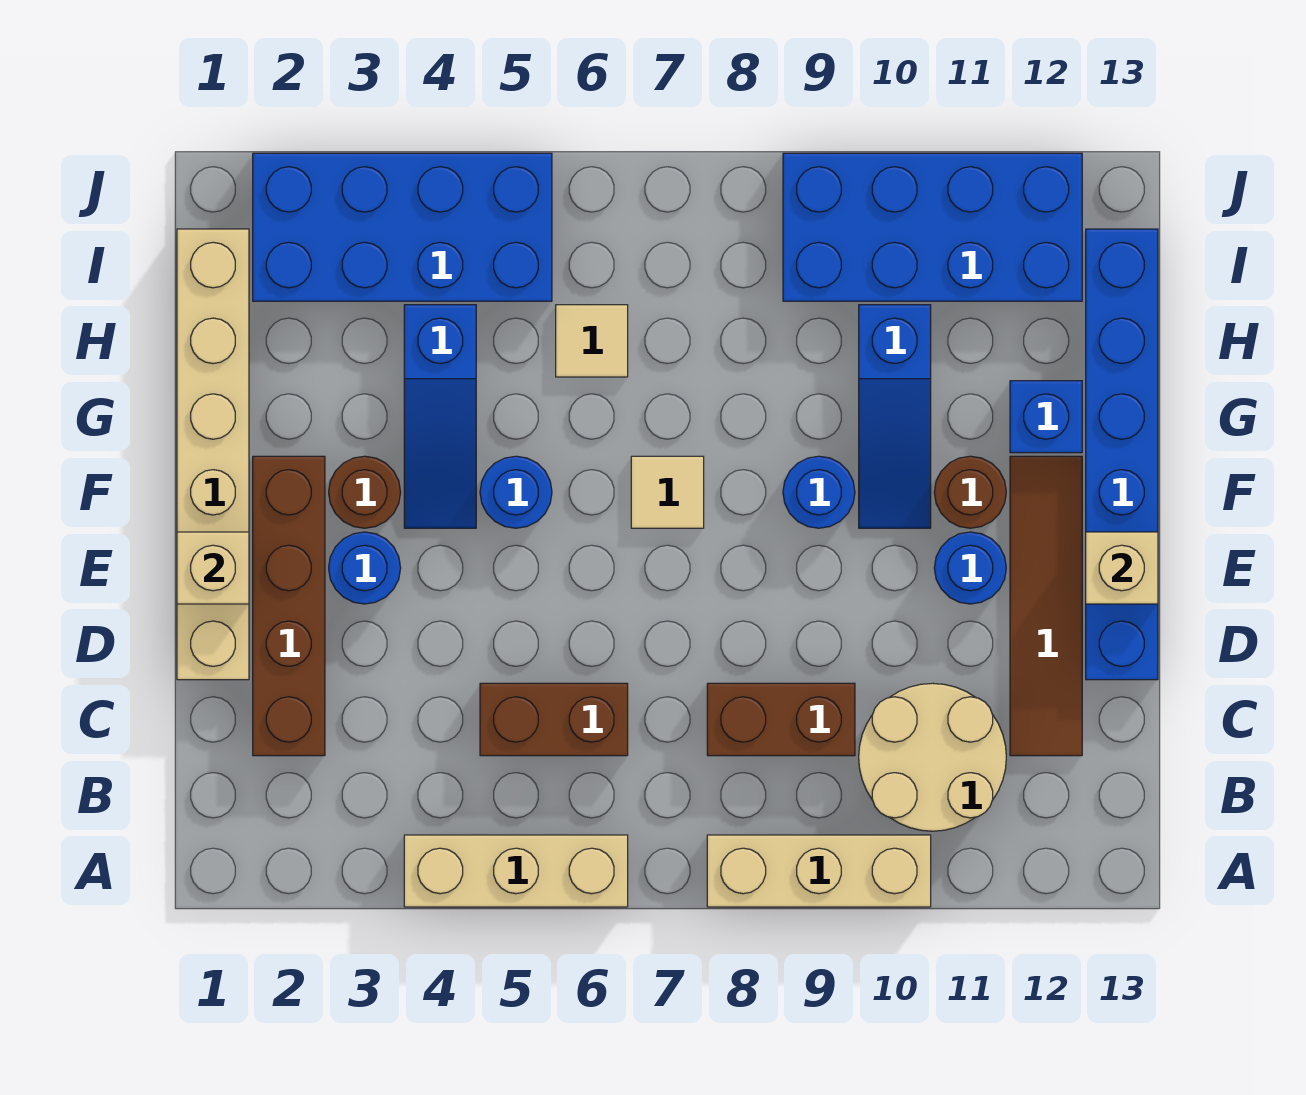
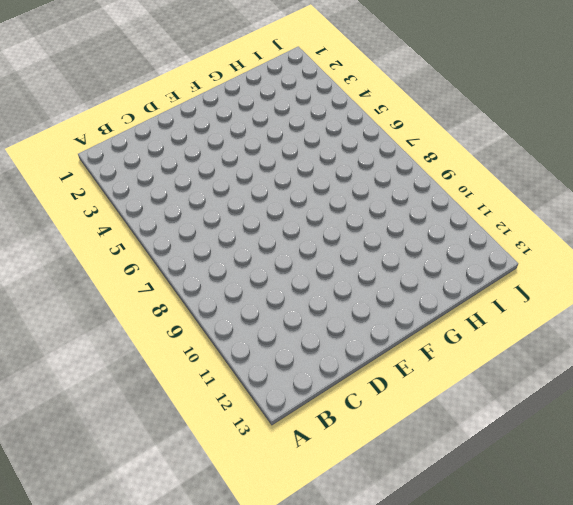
none -> tan brick A4:A6 level 1
none -> tan brick A8:A10 level 1
none -> tan round brick B10:C11 level 1

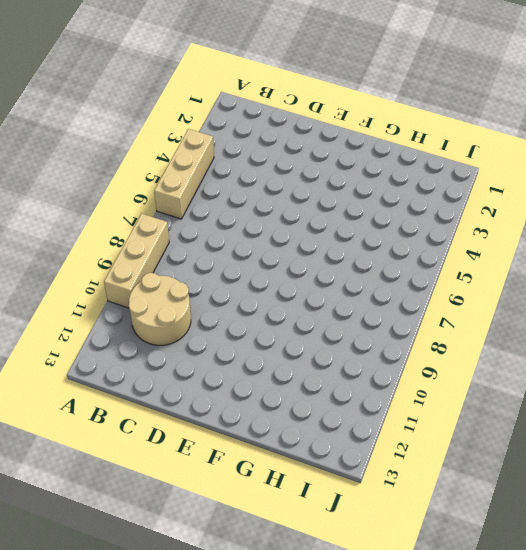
none -> brown brick C2:F2 level 1
none -> brown brick C5:C6 level 1
none -> brown brick C8:C9 level 1

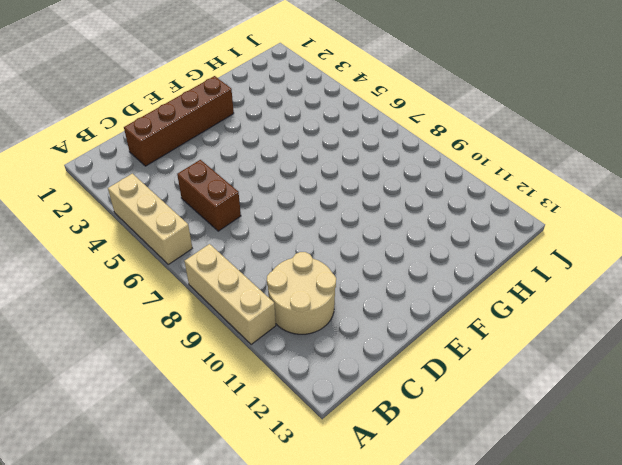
none -> brown brick C8:C9 level 1
none -> brown tile C12:F12 level 1
none -> tan brick D1:I1 level 1

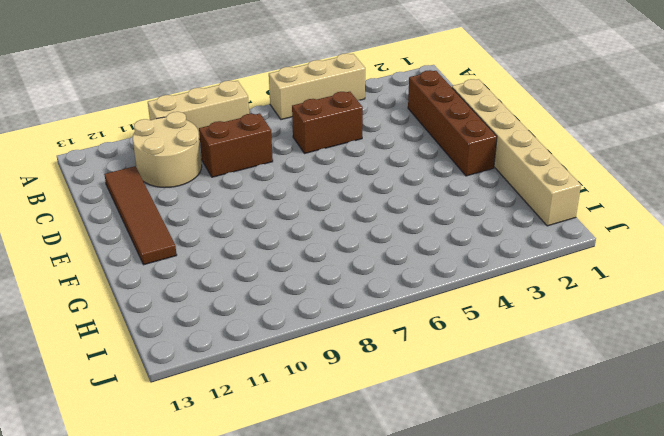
none -> blue brick D13:I13 level 1
none -> blue round brick E3 level 1
none -> blue round brick E11 level 1

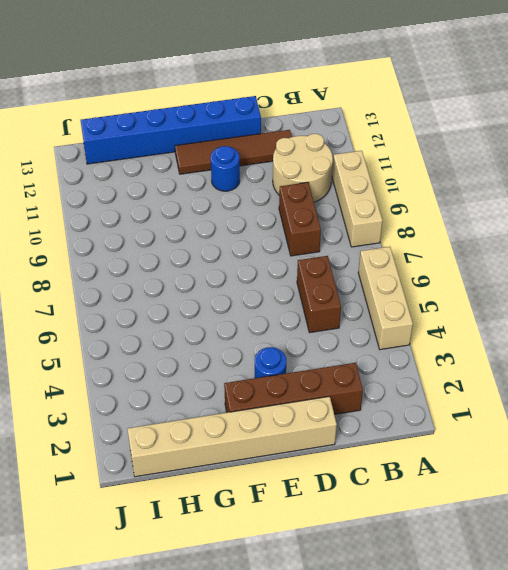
none -> brown round brick F3 level 1
none -> blue slope F4:H4 level 1 top H
none -> blue round brick F5 level 1

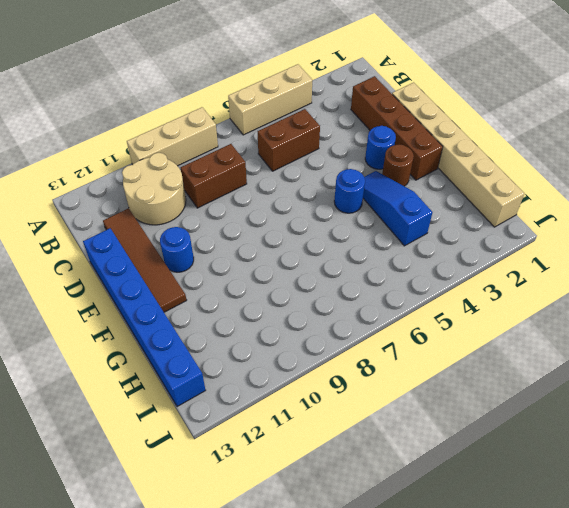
none -> tan tile F7 level 1
none -> blue round brick F9 level 1
none -> blue slope F10:H10 level 1 top H

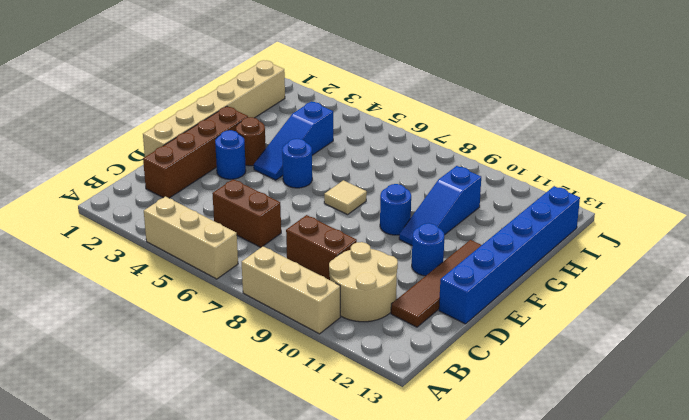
none -> brown round brick F11 level 1
none -> blue brick G12 level 1
none -> tan tile H6 level 1

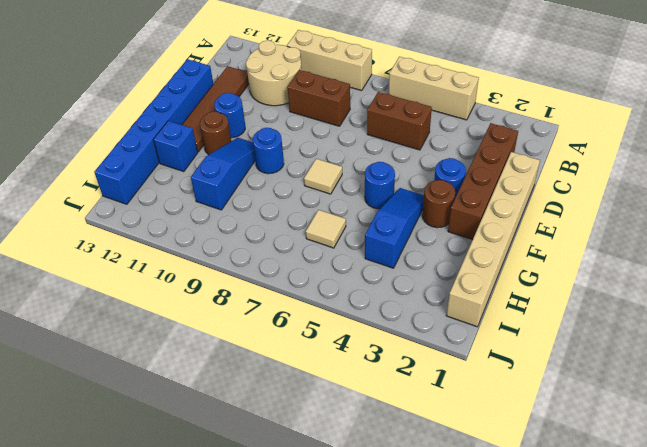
none -> blue brick I2:J5 level 1
none -> blue brick I9:J12 level 1
none -> tan brick E1 level 2

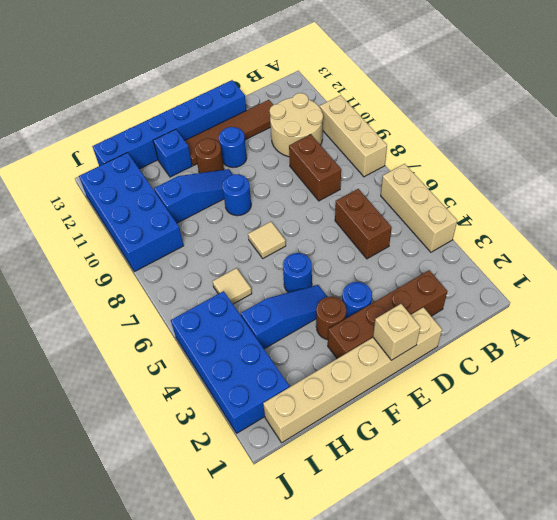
none -> tan brick E13 level 2

